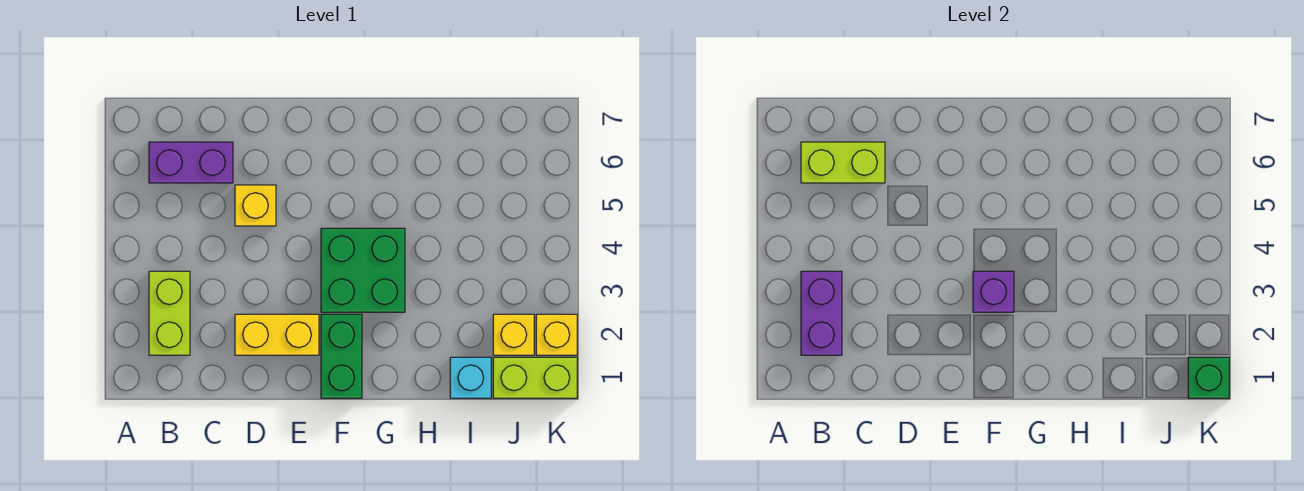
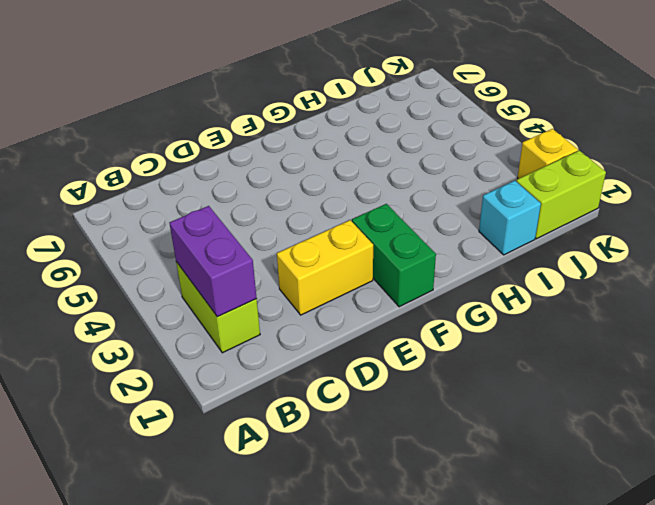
none -> purple brick B6:C6 level 1
none -> yellow brick D5 level 1
none -> green brick F3:G4 level 1

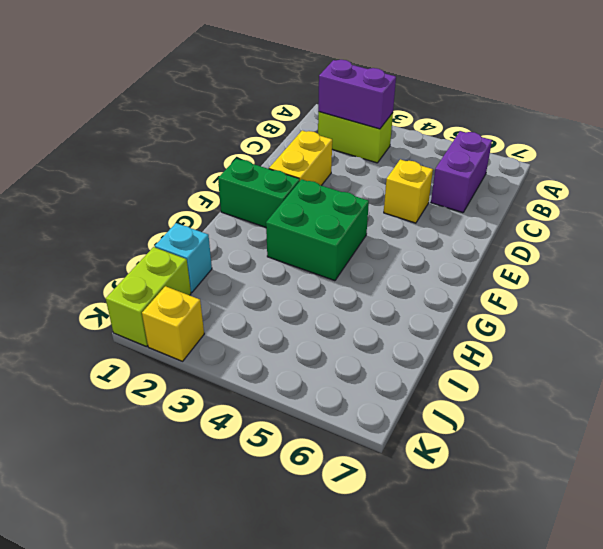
none -> yellow brick J2 level 1
none -> lime brick B6:C6 level 2
none -> purple brick F3 level 2

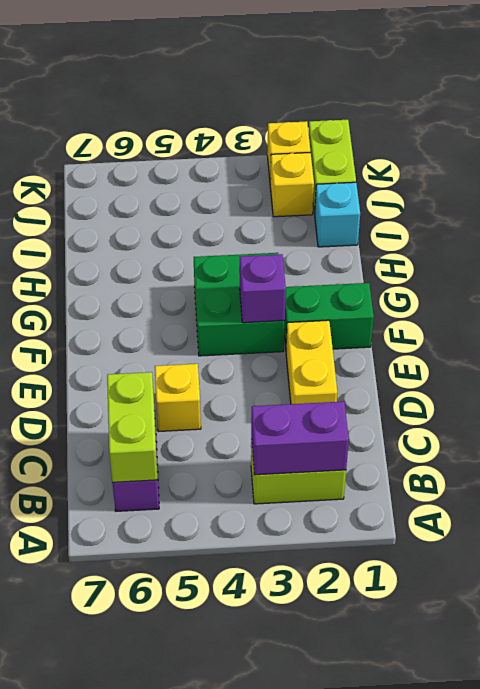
none -> green brick K1 level 2

